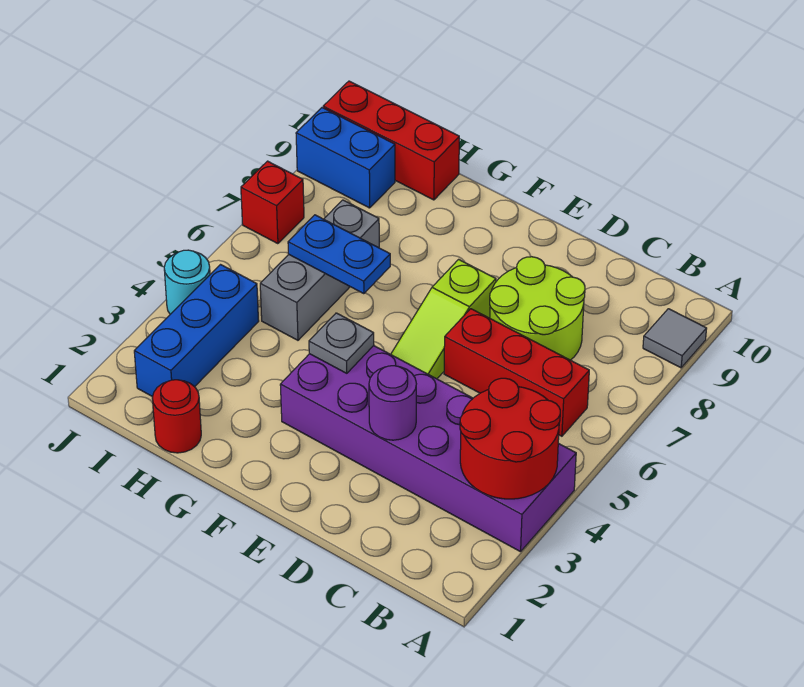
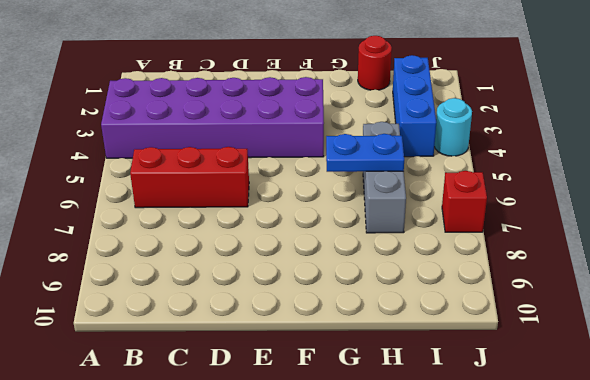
none -> grey tile A9 level 1
none -> lime round brick C7:D8 level 1
none -> lime slope E5:E7 level 1 top 7

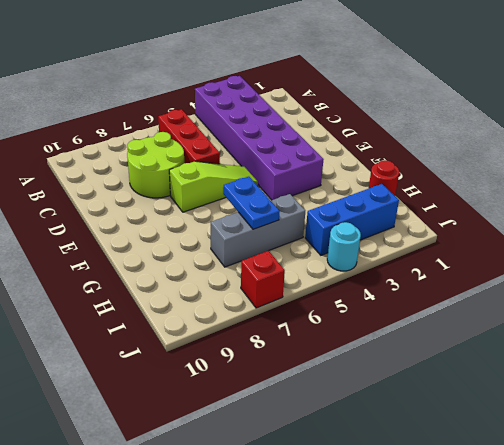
none -> grey tile A9 level 1
none -> red brick H10:J10 level 1
none -> blue brick I9:J9 level 1

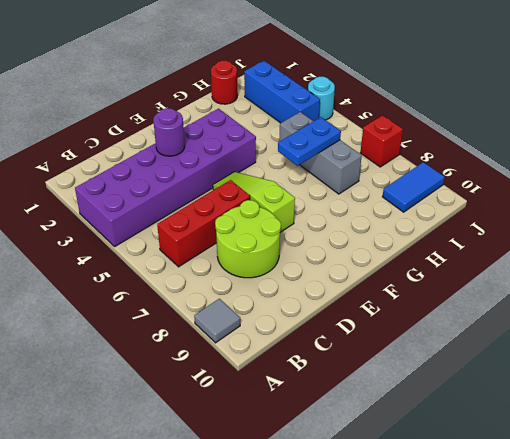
blue tile I9:J9 level 1 -> blue brick I9:J9 level 1
none -> red brick H10:J10 level 1
none -> red round brick A3:B4 level 2
none -> grey plate F4 level 2

